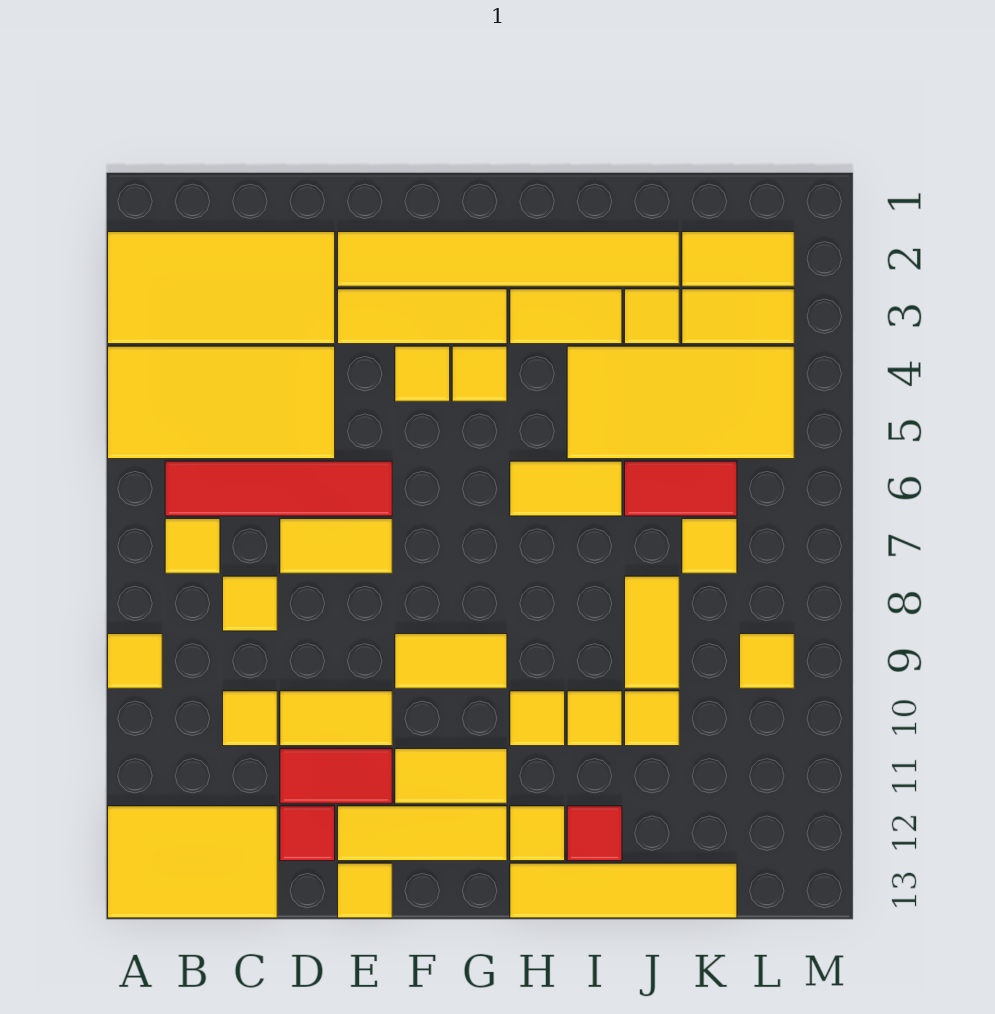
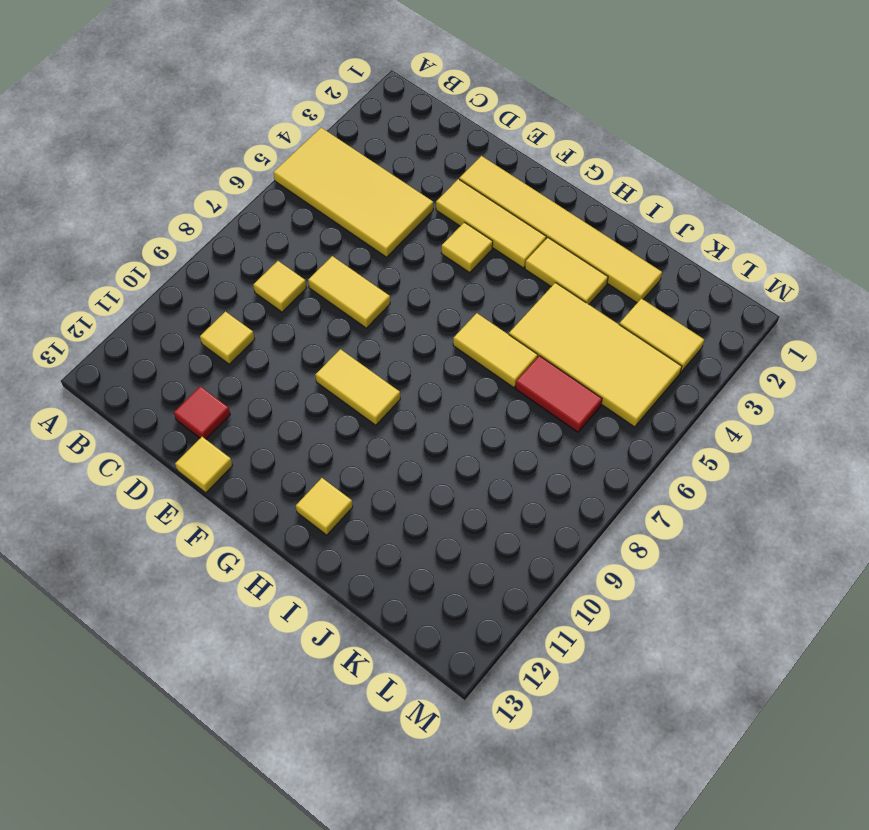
none -> yellow tile A2:D3 level 1
none -> yellow tile A9 level 1
none -> yellow tile A12:C13 level 1
none -> red tile B6:E6 level 1

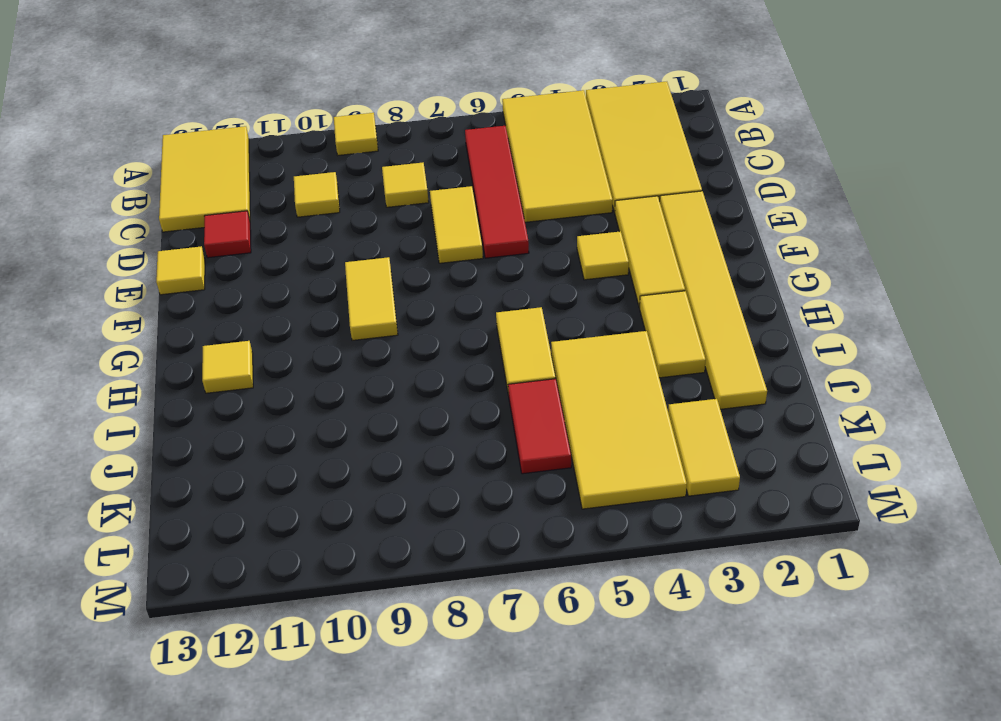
none -> yellow tile B7 level 1
none -> yellow tile D10:E10 level 1
none -> red tile D11:E11 level 1
none -> yellow tile E12:G12 level 1

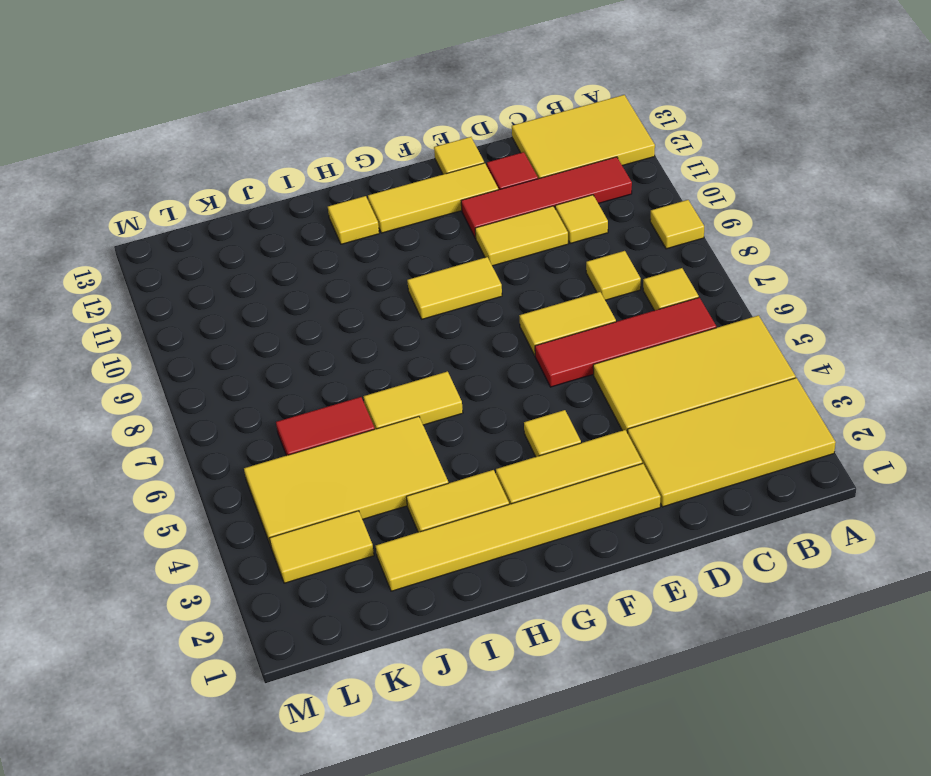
red tile B11:E11 level 1 -> red tile D11:E11 level 1
none -> yellow tile F11:G11 level 1
none -> yellow tile G4 level 1
none -> yellow tile H10 level 1
none -> yellow tile H13:K13 level 1

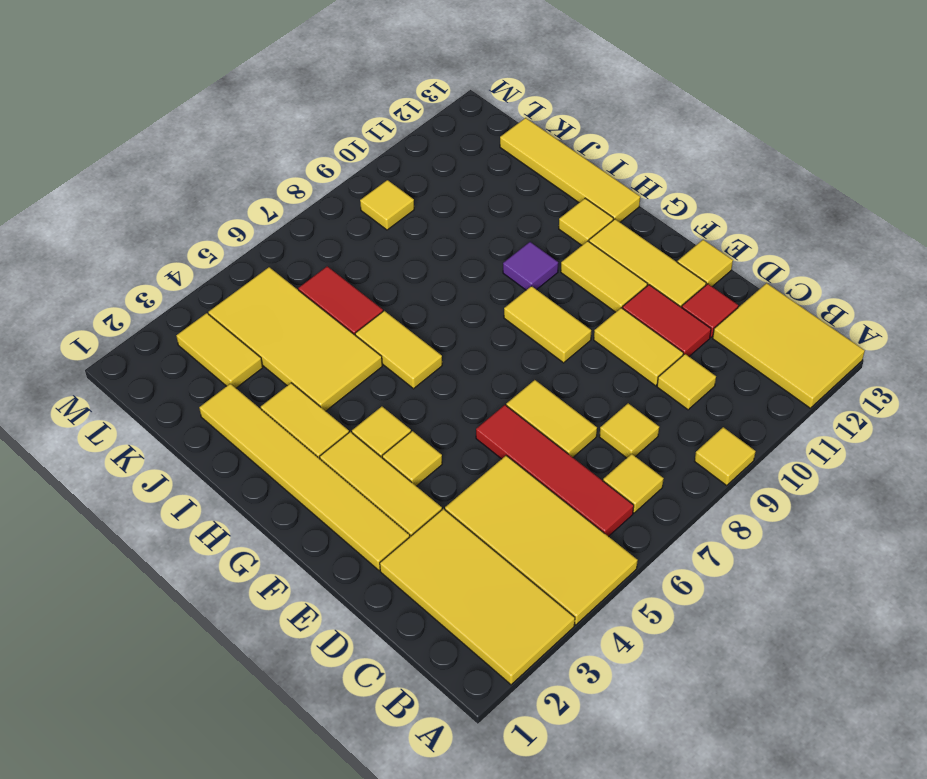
purple tile H10 level 1 -> yellow tile H10 level 1
none -> yellow tile I10 level 1
none -> red tile I12 level 1
none -> yellow tile J3 level 1
none -> yellow tile J8:J9 level 1

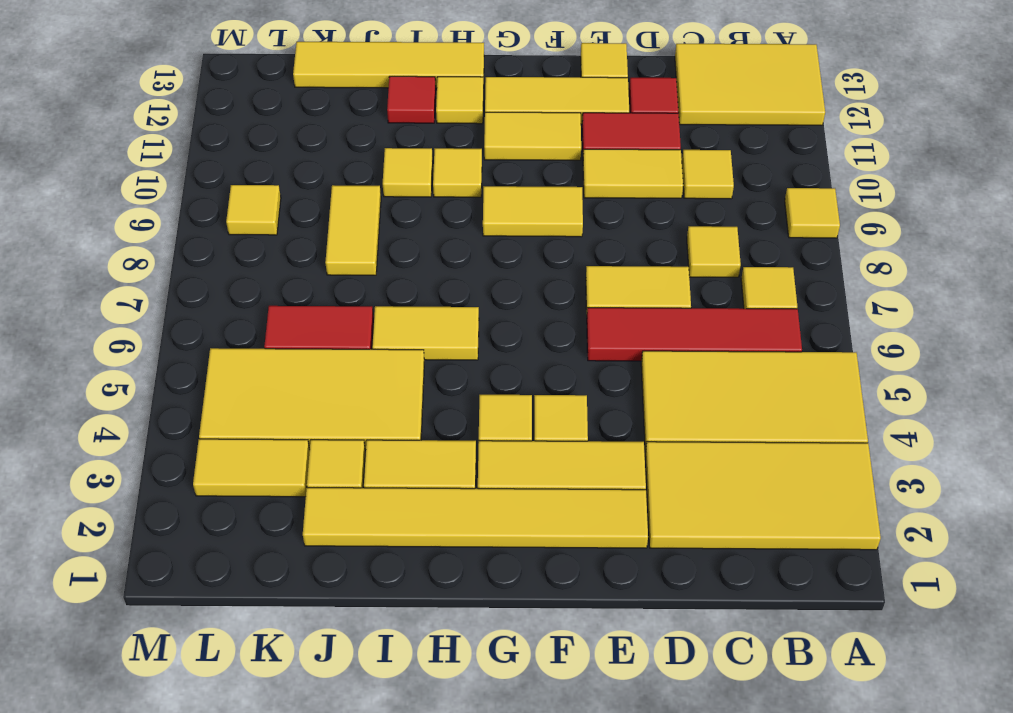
none -> yellow tile J10 level 1
none -> yellow tile K2:L2 level 1
none -> yellow tile K7 level 1

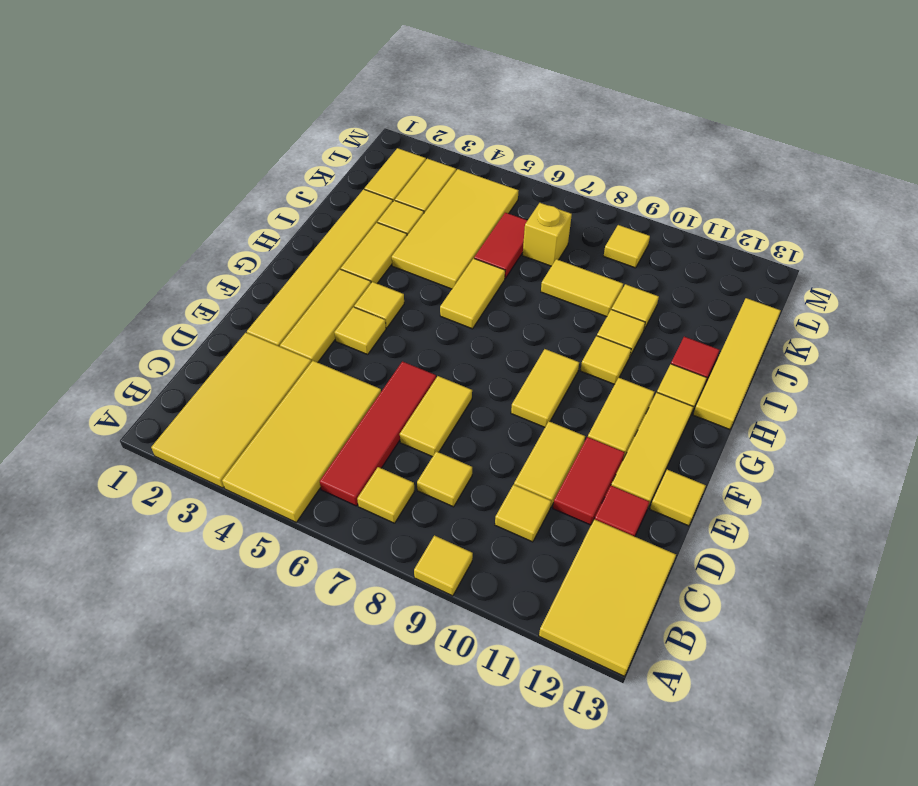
yellow brick K7 level 1 -> yellow tile K7 level 1

